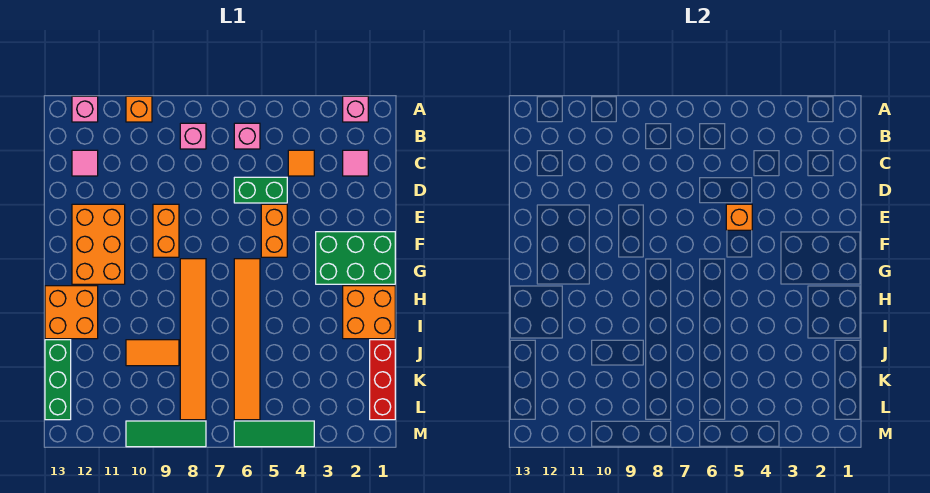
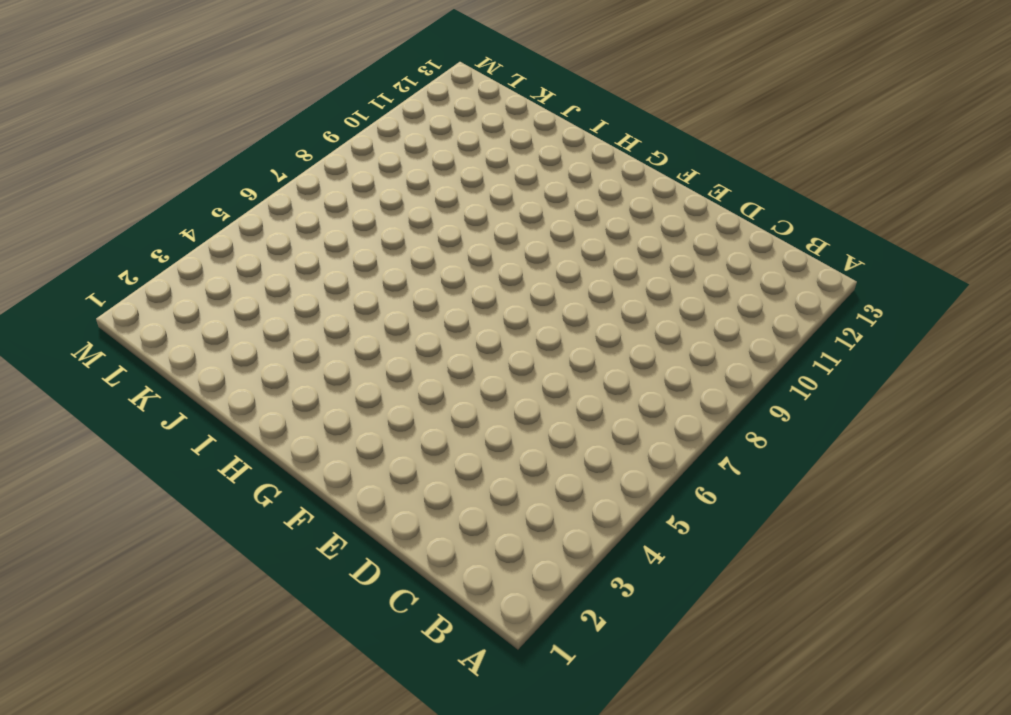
none -> pink brick A2 level 1
none -> orange brick A10 level 1
none -> pink brick A12 level 1

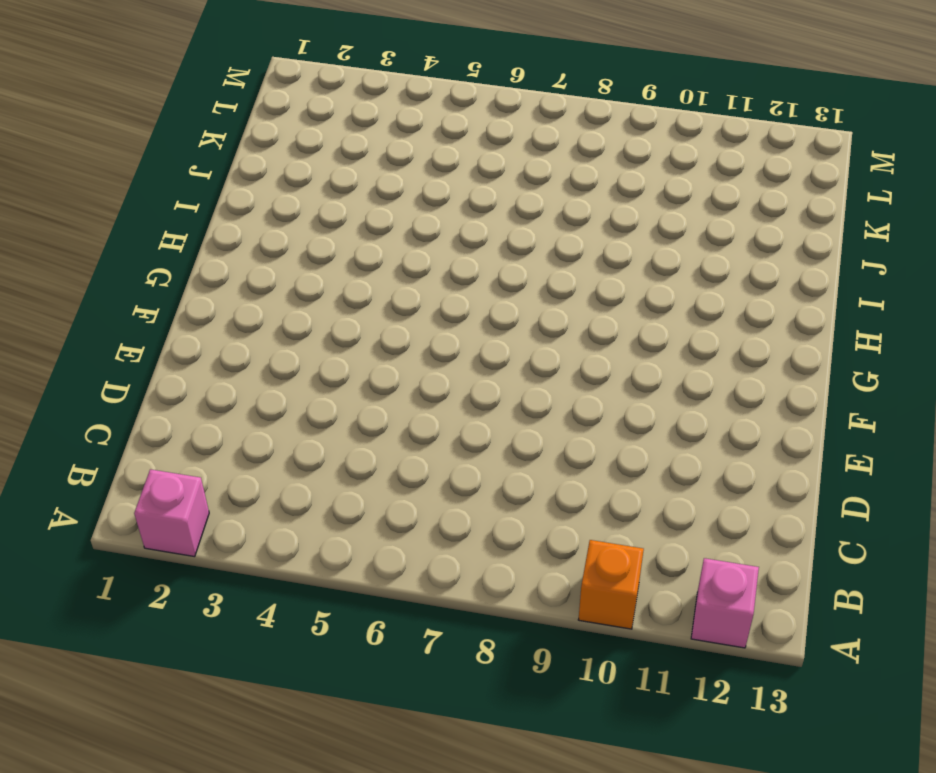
none -> pink brick B6 level 1
none -> pink brick B8 level 1
none -> pink tile C2 level 1

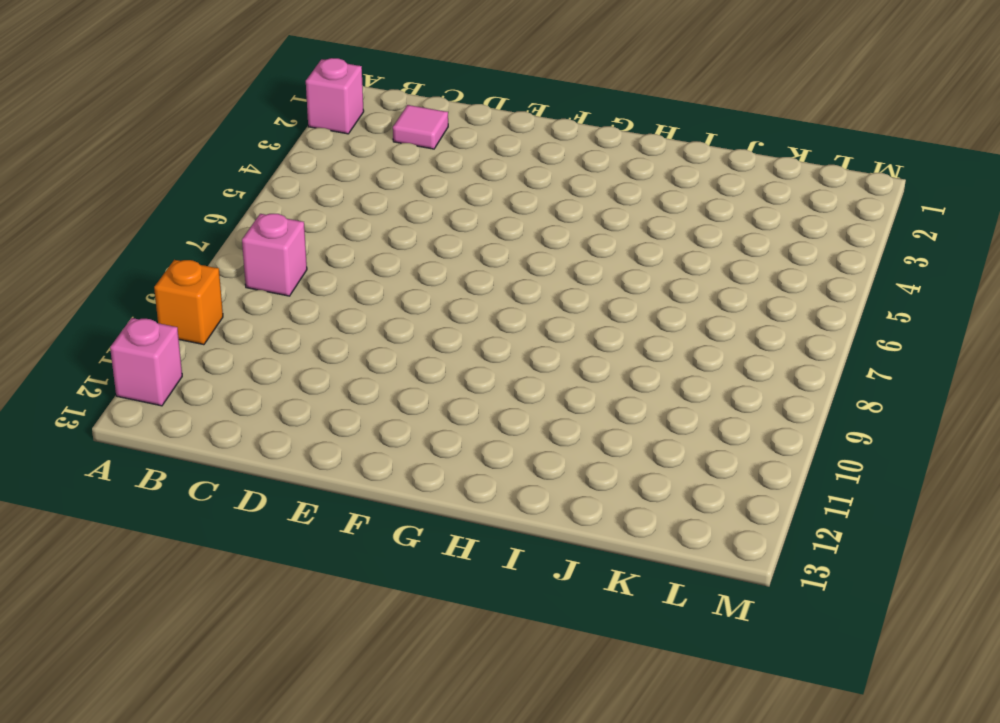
none -> pink brick B6 level 1
none -> orange tile C4 level 1
none -> pink tile C12 level 1

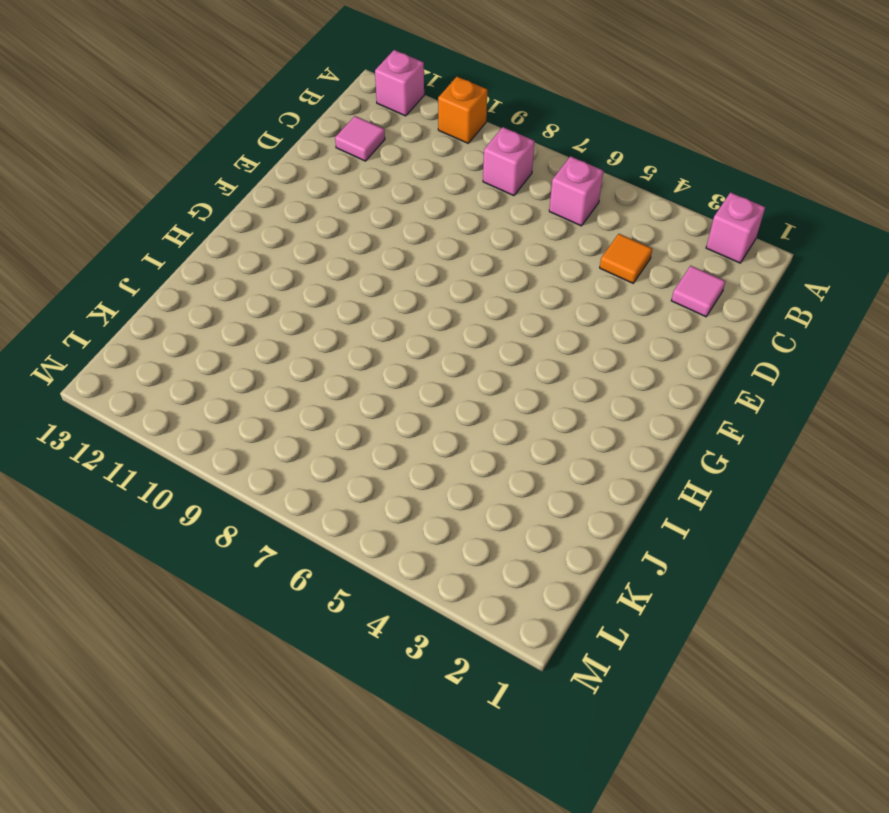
none -> green brick D5:D6 level 1
none -> orange brick E5:F5 level 1
none -> orange brick E9:F9 level 1

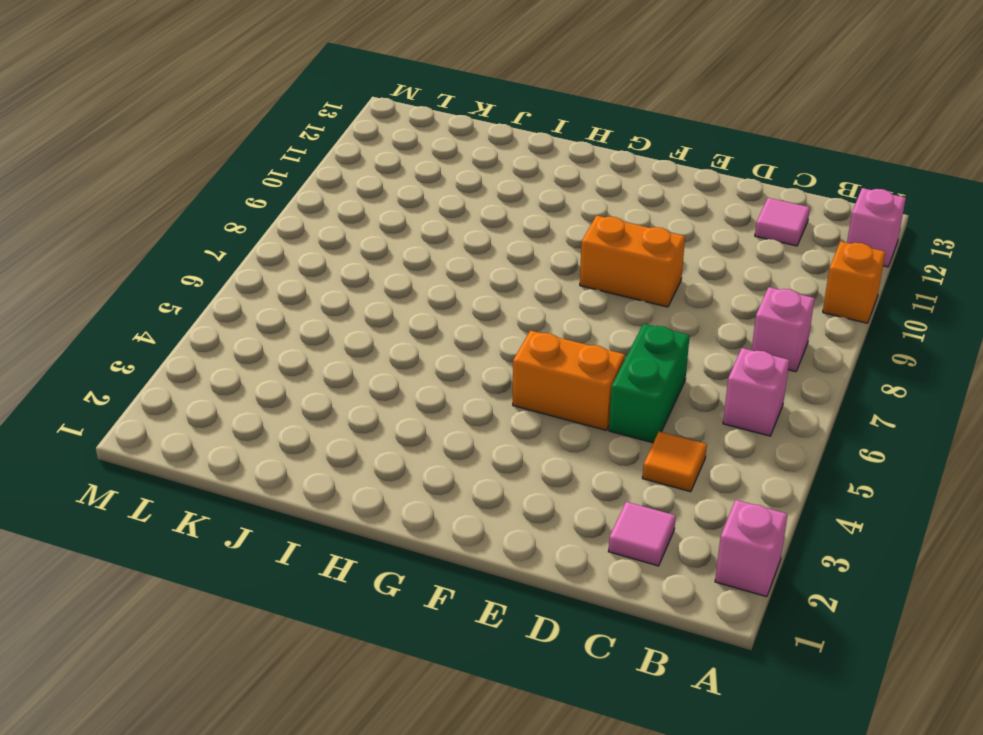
none -> orange brick E11:G12 level 1
none -> green brick F1:G3 level 1
none -> orange tile G6:L6 level 1

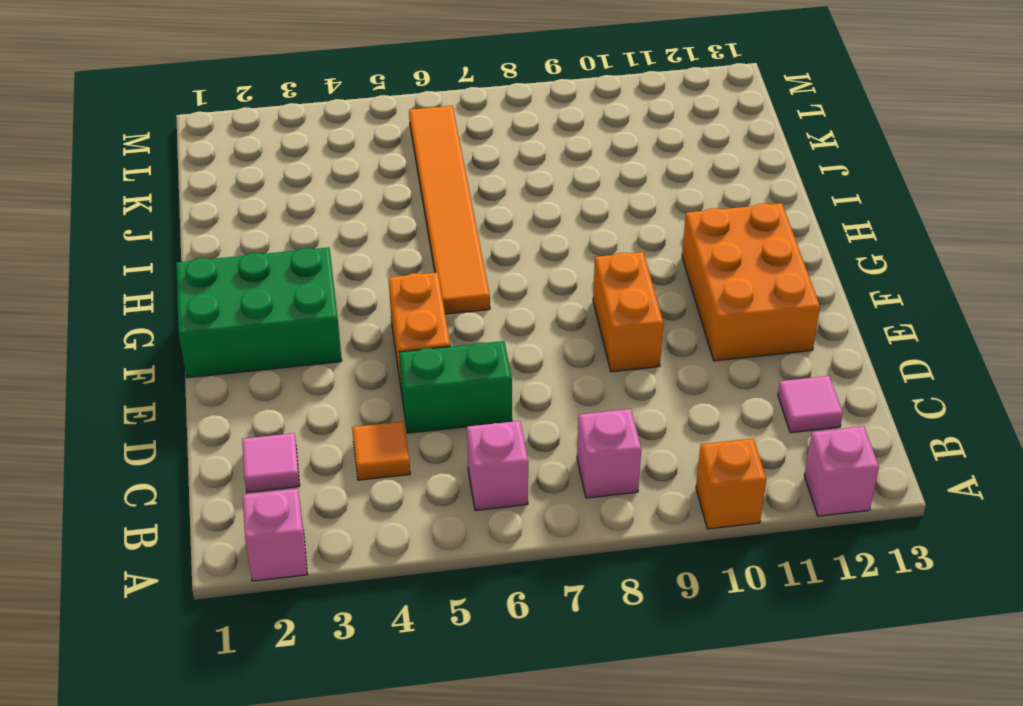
none -> orange tile G8:L8 level 1
none -> orange brick H1:I2 level 1
none -> orange brick H12:I13 level 1

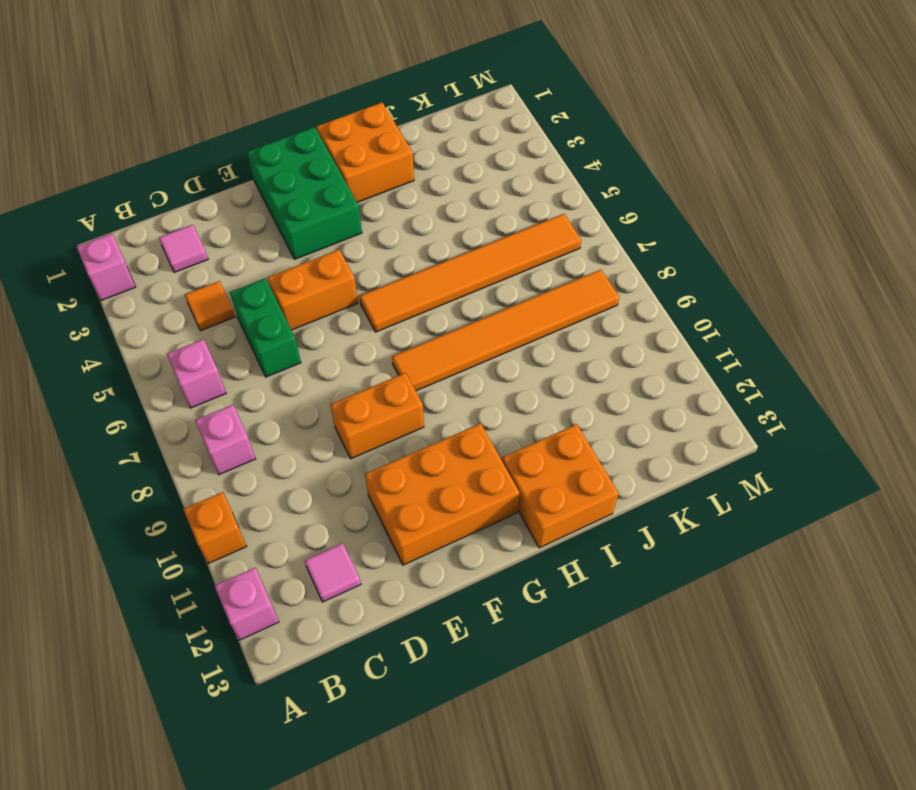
none -> red brick J1:L1 level 1
none -> orange tile J9:J10 level 1
none -> green brick J13:L13 level 1

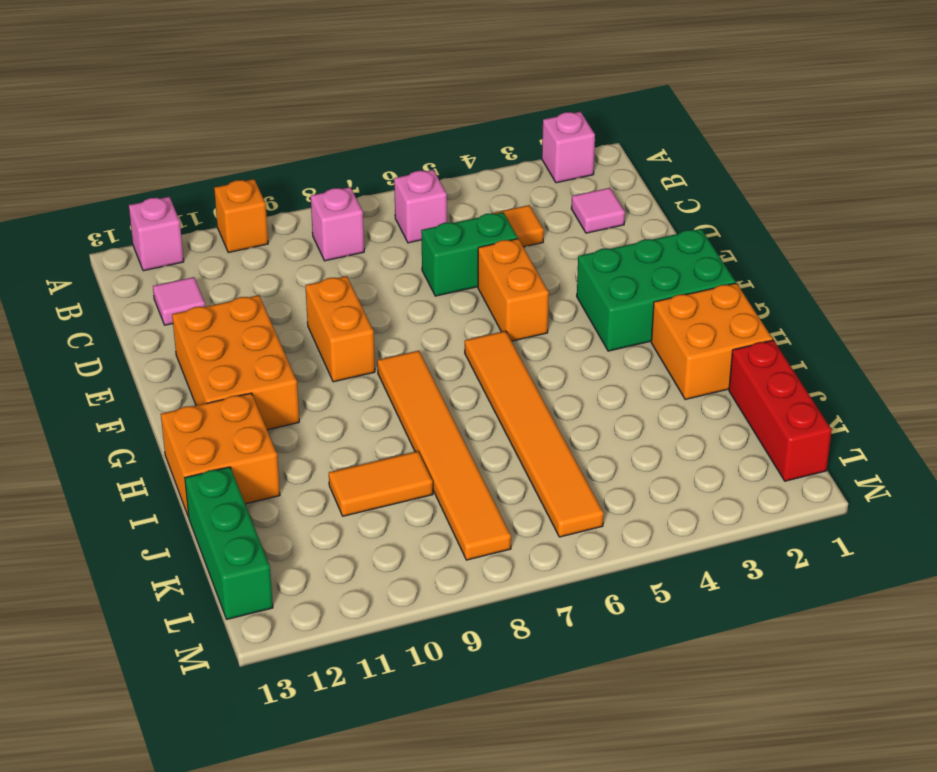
none -> green tile M4:M6 level 1
none -> green tile M8:M10 level 1
none -> orange brick E5 level 2

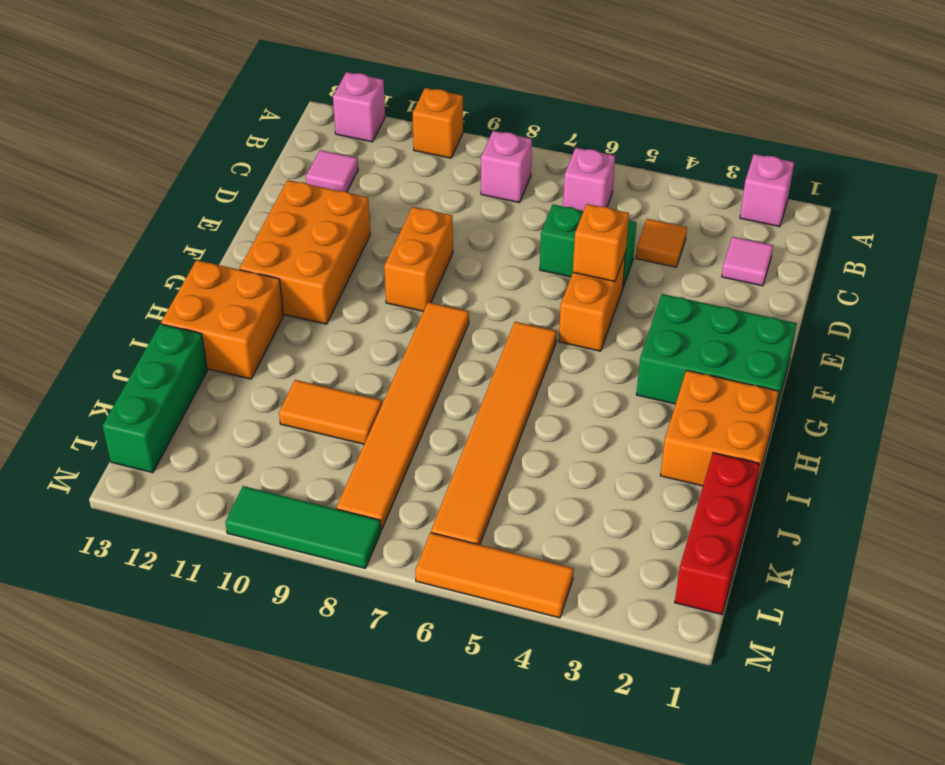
orange tile M4:M6 level 1 -> green tile M4:M6 level 1

